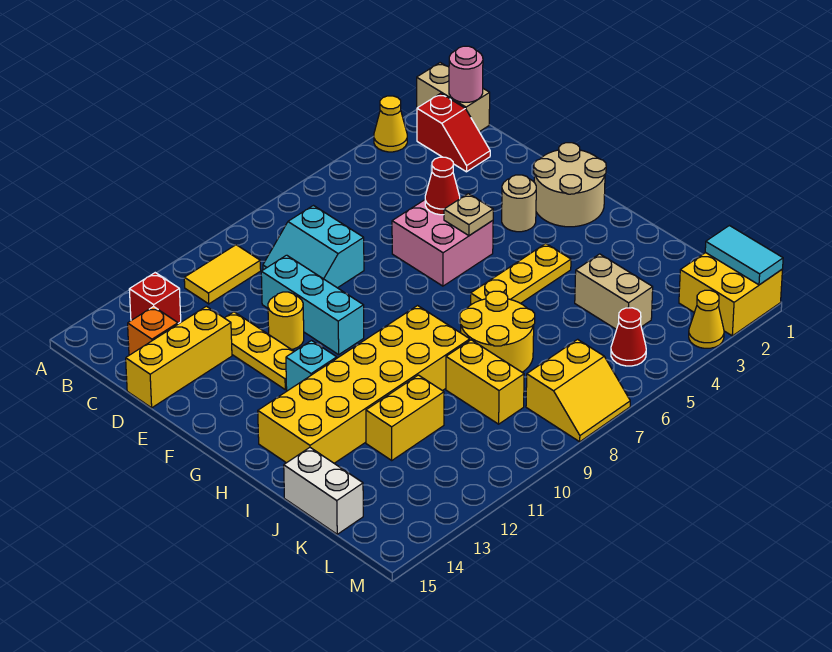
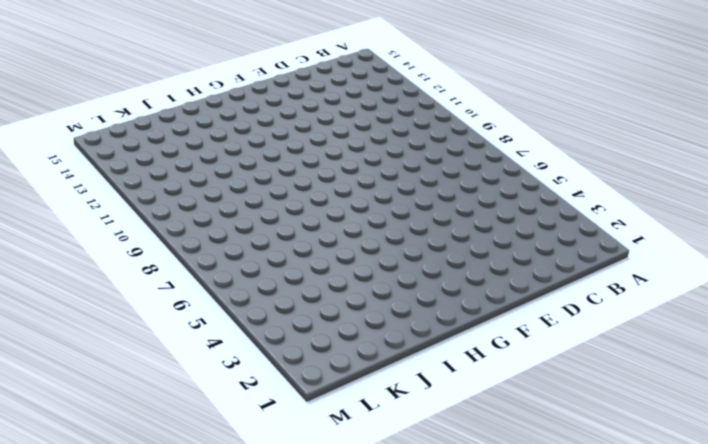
none -> tan brick A1:B1 level 1
none -> yellow cone A3 level 1
none -> red slope B2:C2 level 1 top B
none -> yellow tile B10:B11 level 1

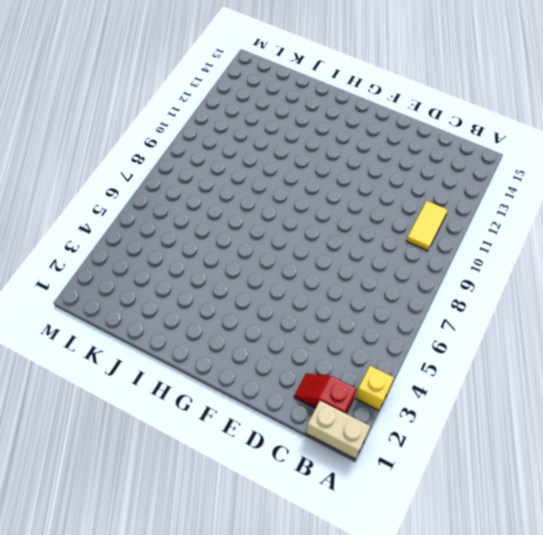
yellow brick A3 level 1 -> yellow cone A3 level 1
none -> red brick B13 level 1
none -> cyan slope C8:D9 level 1 top 8
none -> orange brick C14 level 1
none -> cyan brick D10:F10 level 1

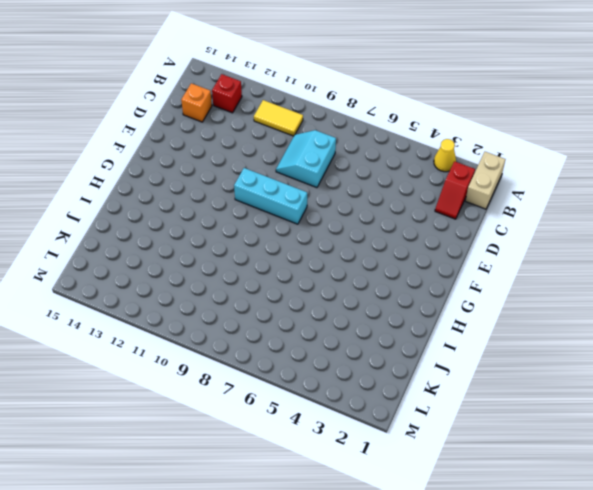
cyan brick F8:F10 level 1 -> cyan brick D10:F10 level 1
none -> yellow plate D12:F12 level 1
none -> yellow brick D13:D15 level 1
none -> pink brick E5:F6 level 1
none -> yellow round brick E11 level 1

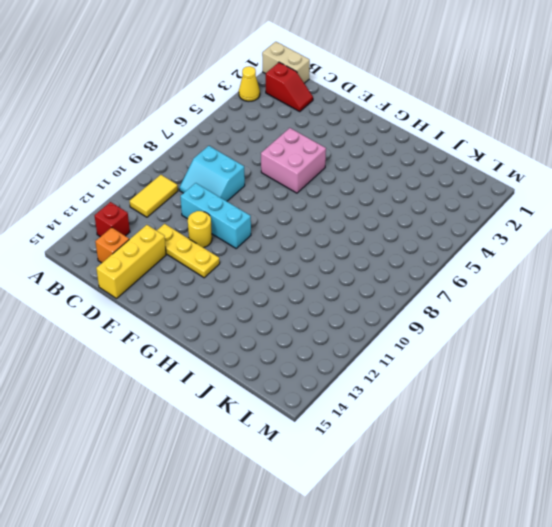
none -> tan round brick F1:G2 level 1
none -> tan round brick F3 level 1
none -> cyan brick G12 level 1
none -> yellow plate H4:H6 level 1

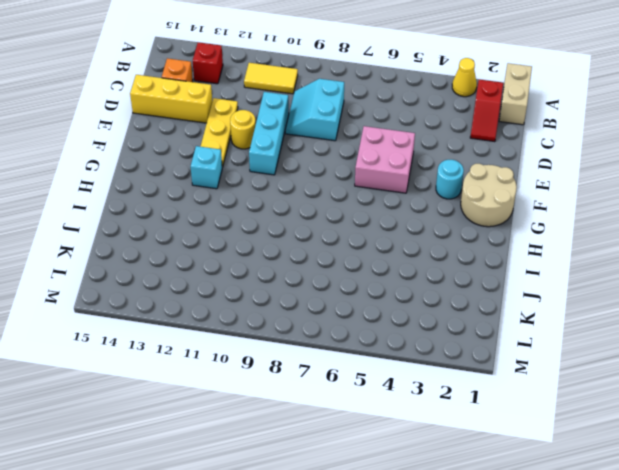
cyan round brick F3 level 1 -> tan round brick F3 level 1
none -> yellow plate H4:H6 level 1
none -> yellow brick H9:I14 level 1
none -> yellow round brick I7:J8 level 1
none -> tan brick J4:K4 level 1

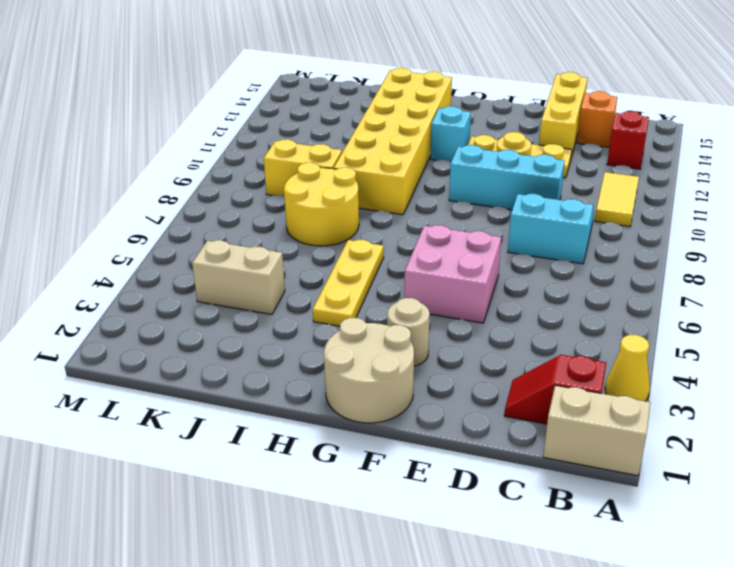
none -> yellow brick J11:J12 level 1
none -> white brick J15:K15 level 1
none -> yellow brick L1:M2 level 1
none -> red cone L5 level 1

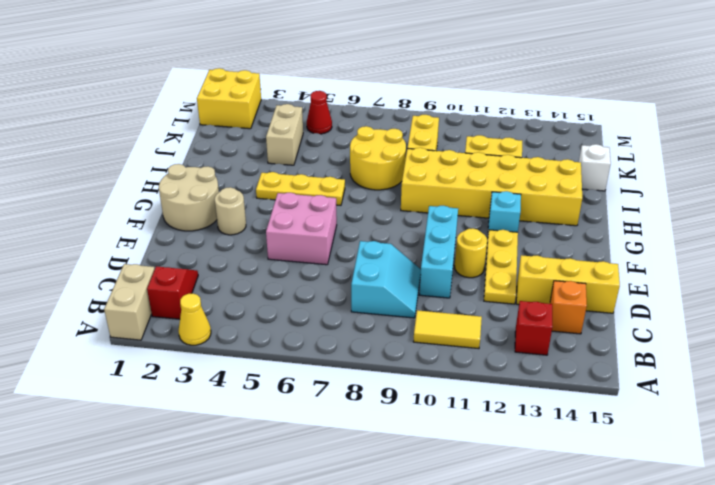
white brick J15 level 1 -> white brick J15:K15 level 1
none -> yellow slope L7:M8 level 1 top L
none -> yellow cone M3 level 1
none -> pink round brick B1 level 2
none -> red cone E5 level 2

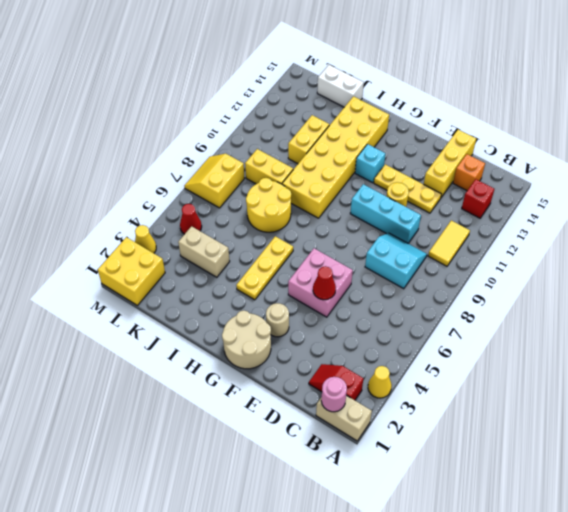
none -> tan plate F5 level 2
none -> cyan tile L1:M1 level 2

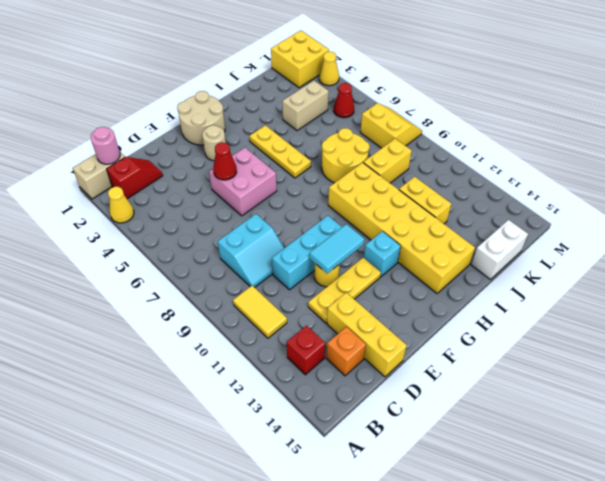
cyan tile E11:F11 level 2 -> cyan tile L1:M1 level 2
none -> tan plate F5 level 2

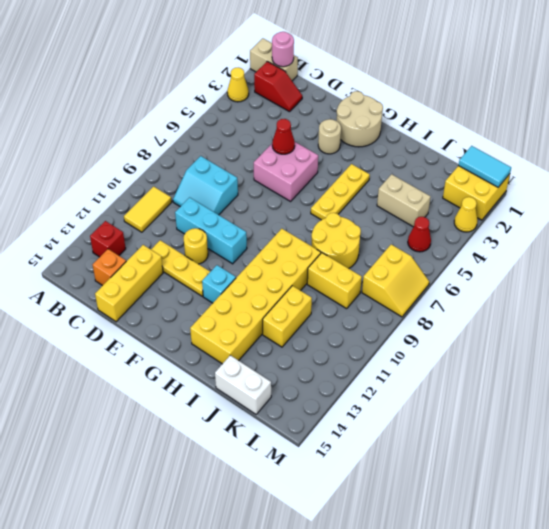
none -> tan plate F5 level 2

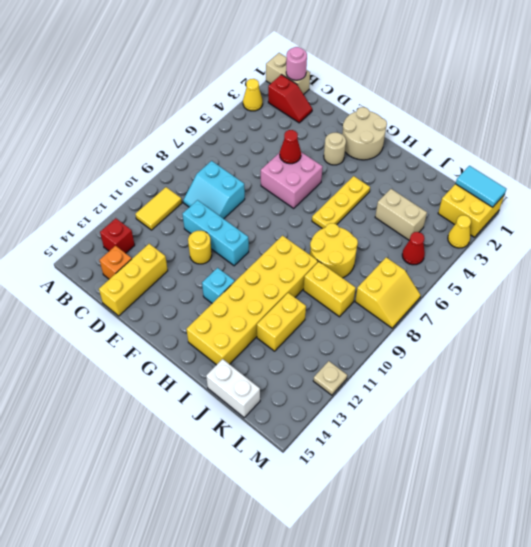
tan plate M12 level 1 -> tan plate F5 level 2
none -> yellow plate D12:F12 level 1

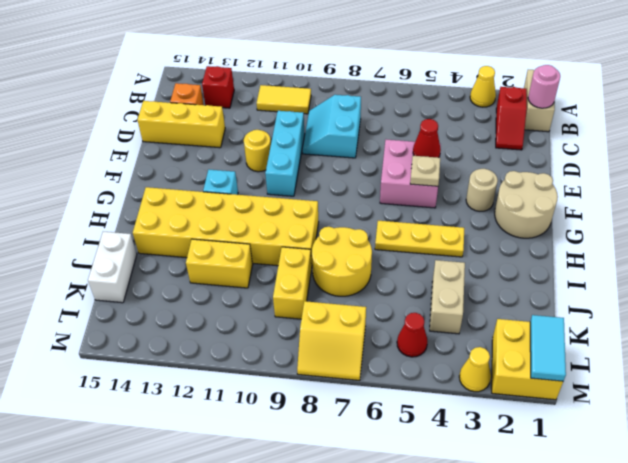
none -> yellow plate D12:F12 level 1

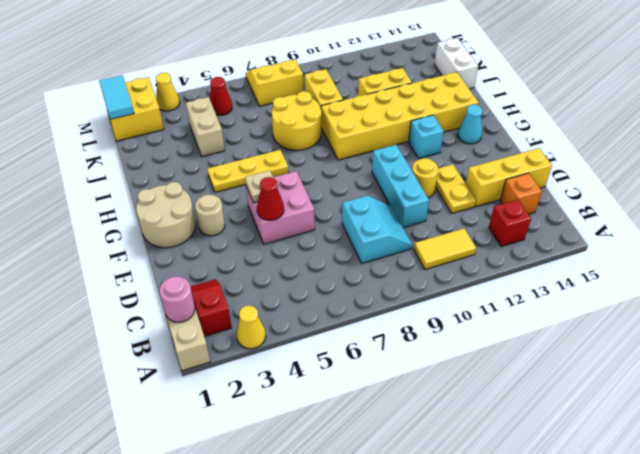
yellow plate D12:E12 level 1 -> yellow plate D12:F12 level 1
cyan cone G14 level 1 -> none

